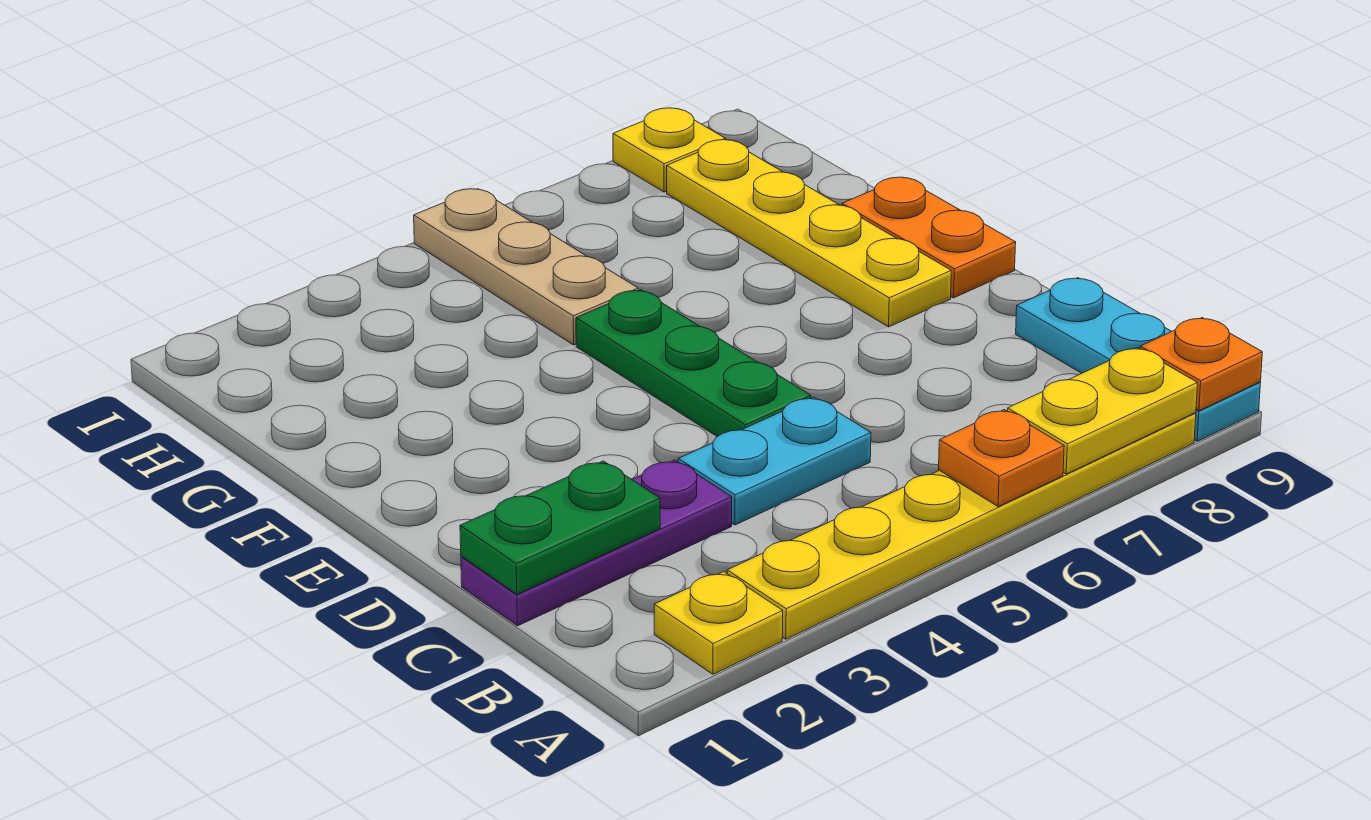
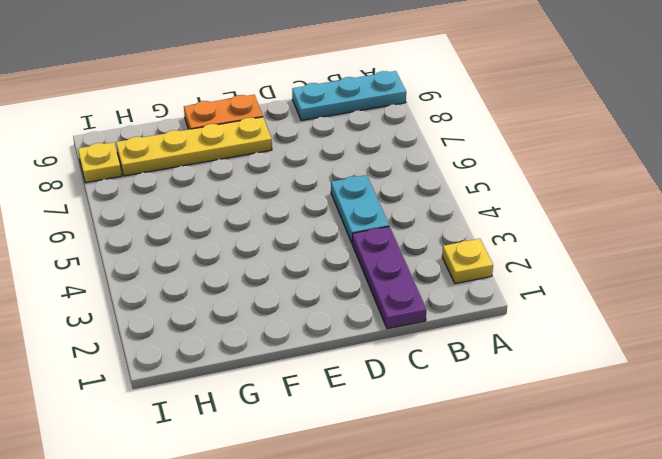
none -> yellow plate A3:A8 level 1
none -> green plate D5:F5 level 1
none -> tan plate G5:I5 level 1

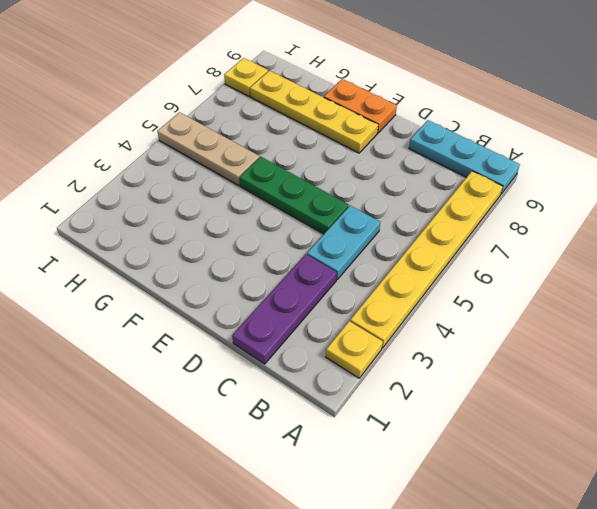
none -> orange plate A6 level 2
none -> yellow plate A7:A8 level 2
none -> orange plate A9 level 2

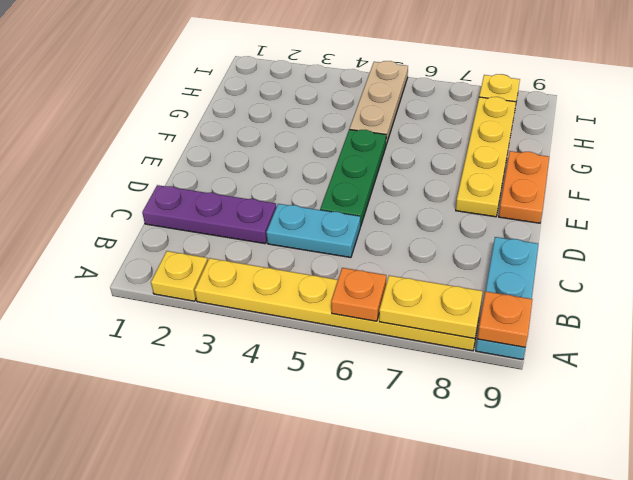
none -> green plate C1:C2 level 2

